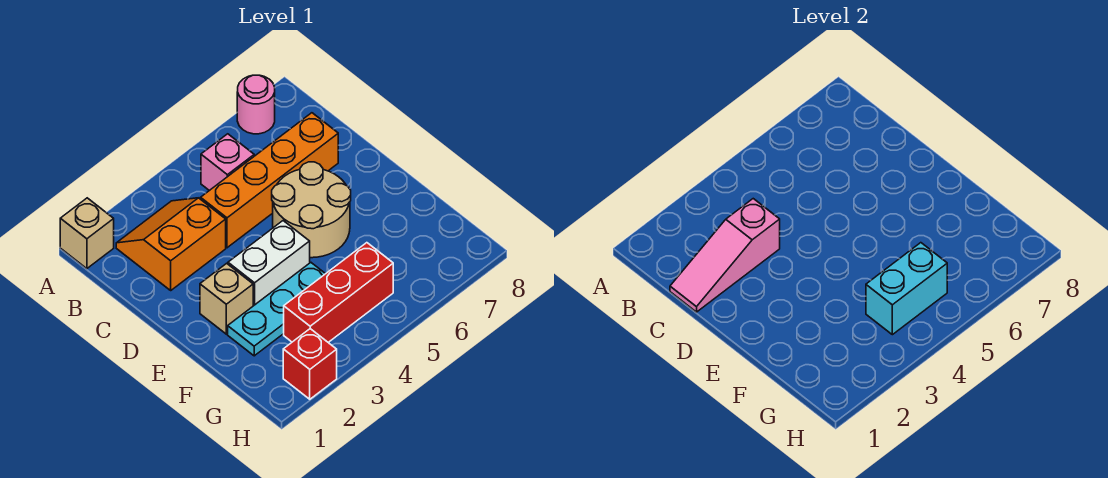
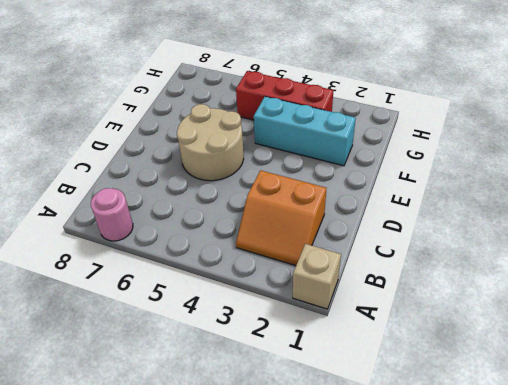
cyan brick F2:F4 level 1 -> cyan plate F2:F4 level 1
none -> pink brick B5 level 1
none -> orange brick C4:C7 level 1
none -> tan brick E2 level 1

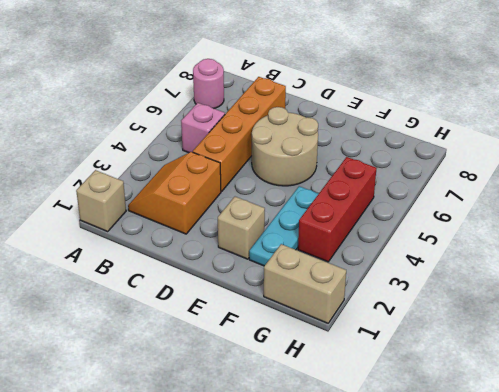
tan brick G1:H1 level 1 -> none
none -> white brick E3:E4 level 1
none -> red brick H2 level 1
none -> pink slope C1:C3 level 2 top 3

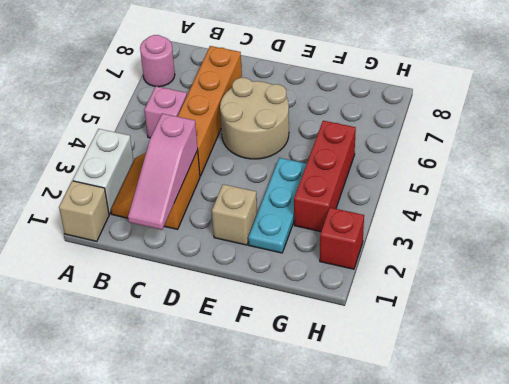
white brick A2:A3 level 1 -> white brick E3:E4 level 1
none -> cyan brick G4:G5 level 2

